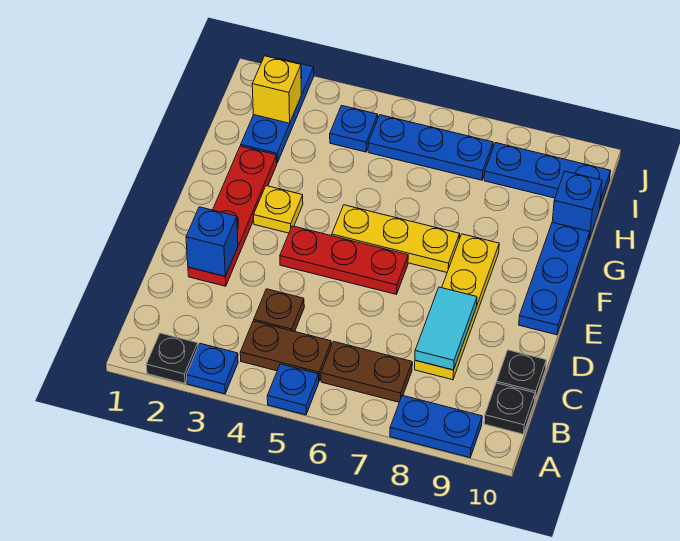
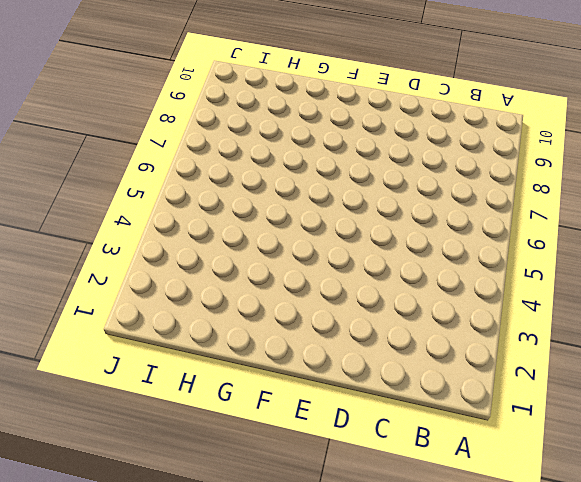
none -> black plate A2 level 1
none -> blue plate A3 level 1
none -> blue plate A5 level 1

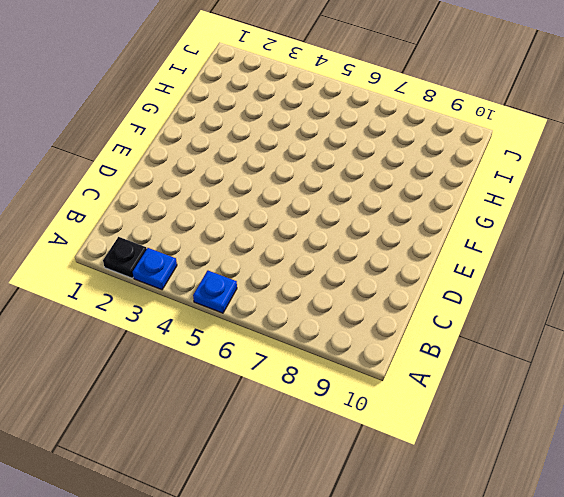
none -> blue plate A8:A9 level 1
none -> brown plate B4:B5 level 1
none -> brown plate B6:B7 level 1

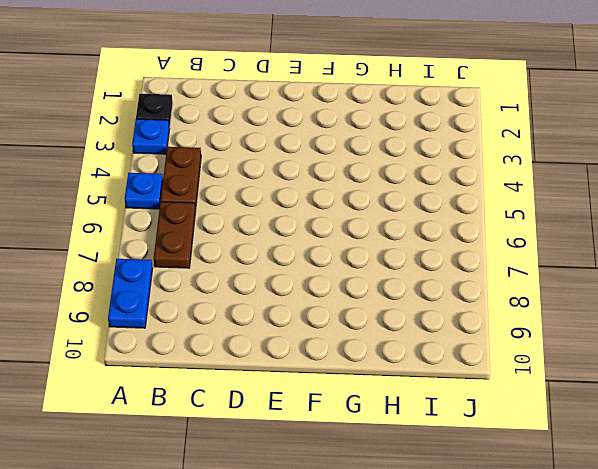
none -> black plate B10 level 1
none -> brown plate C4 level 1
none -> yellow plate C8:F8 level 1

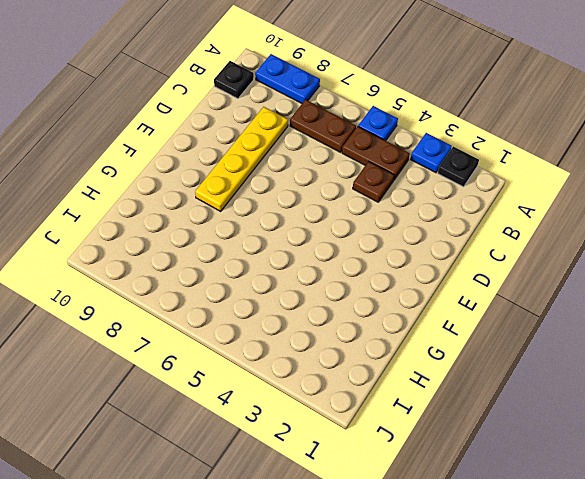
none -> black plate C10 level 1
none -> red plate D2:G2 level 1
none -> red plate E4:E6 level 1

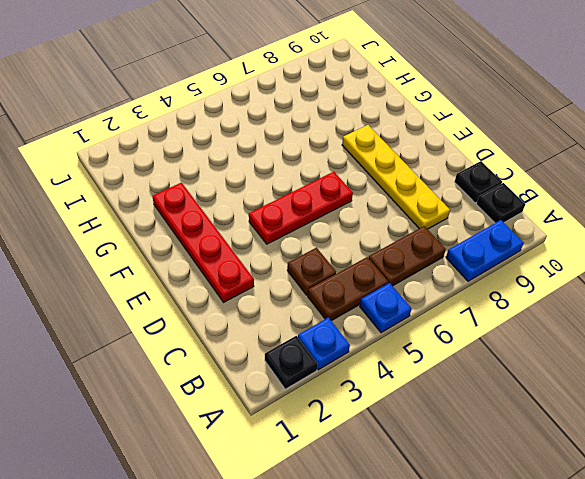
none -> blue plate E10:G10 level 1
none -> yellow plate F3 level 1
none -> yellow plate F5:F7 level 1

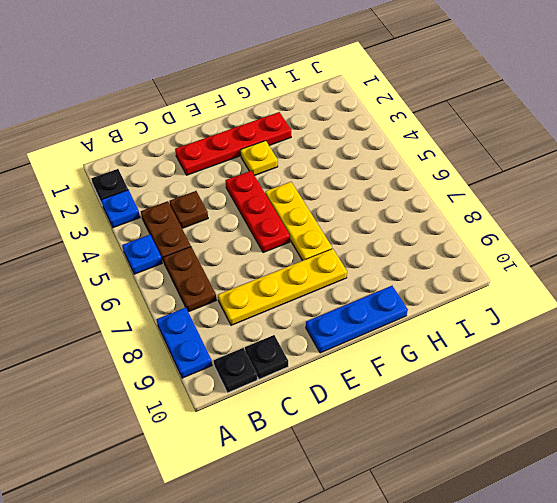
none -> blue plate H2:J2 level 1
none -> blue brick H10 level 1
none -> blue plate I4 level 1

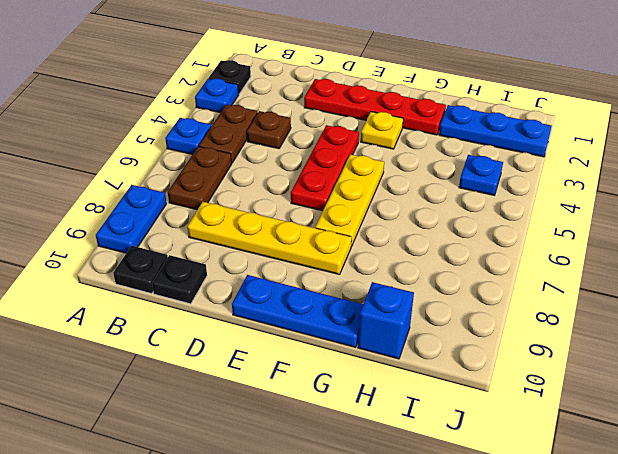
none -> blue plate I5:I7 level 1
none -> blue plate I8:I10 level 1
none -> cyan tile C8:D8 level 2

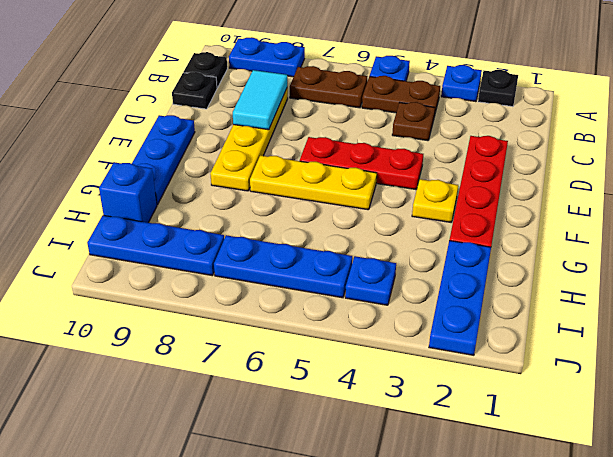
none -> blue brick D2 level 2
none -> yellow brick I2 level 2

